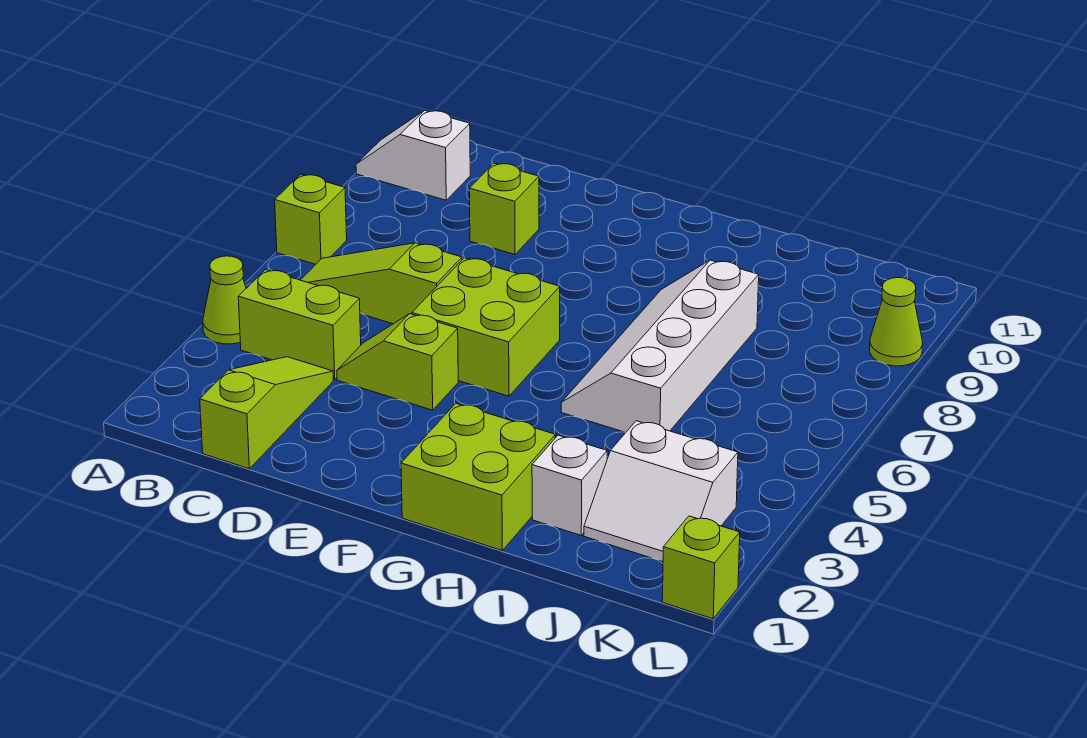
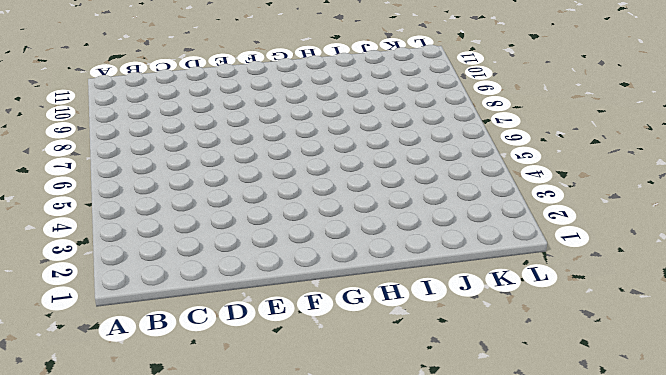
none -> lime cone A4 level 1
none -> lime brick A7 level 1
none -> white slope A10:B10 level 1 top B

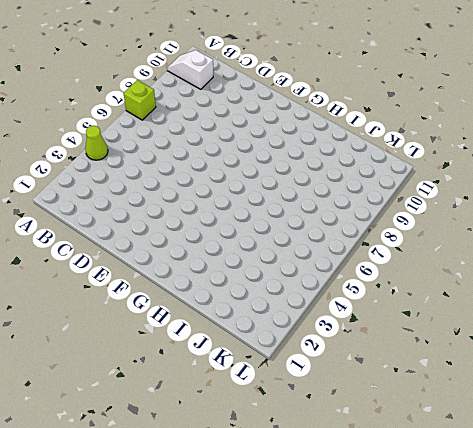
none -> lime brick B4:C4 level 1
none -> lime slope B6:D6 level 1 top D
none -> lime slope C1:C3 level 1 top 1

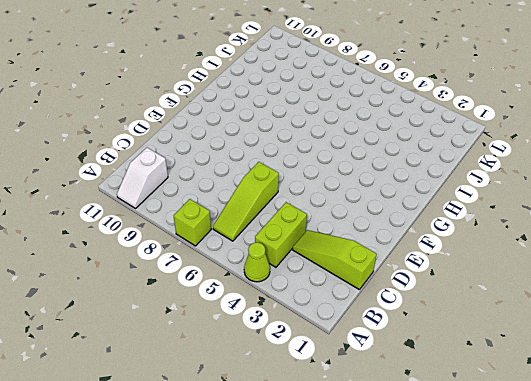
none -> lime slope D4:E4 level 1 top E
none -> lime brick D9 level 1
none -> lime brick E5:F6 level 1

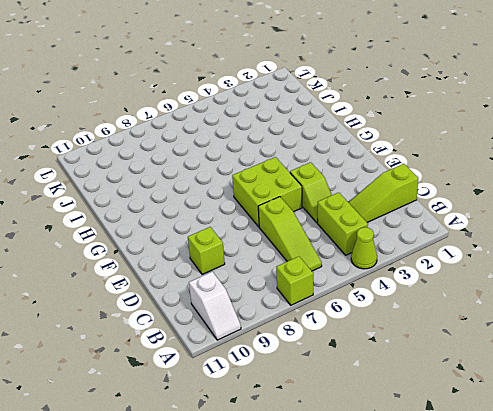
none -> lime brick G1:H2 level 1
none -> white slope H5:I8 level 1 top I
none -> white brick I2 level 1

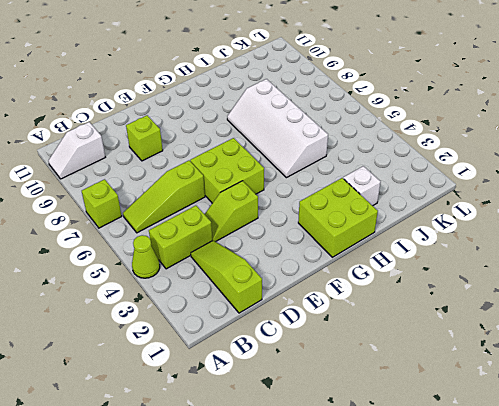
none -> white slope J2:K3 level 1 top 3
none -> lime brick L1 level 1
none -> lime cone L9 level 1

